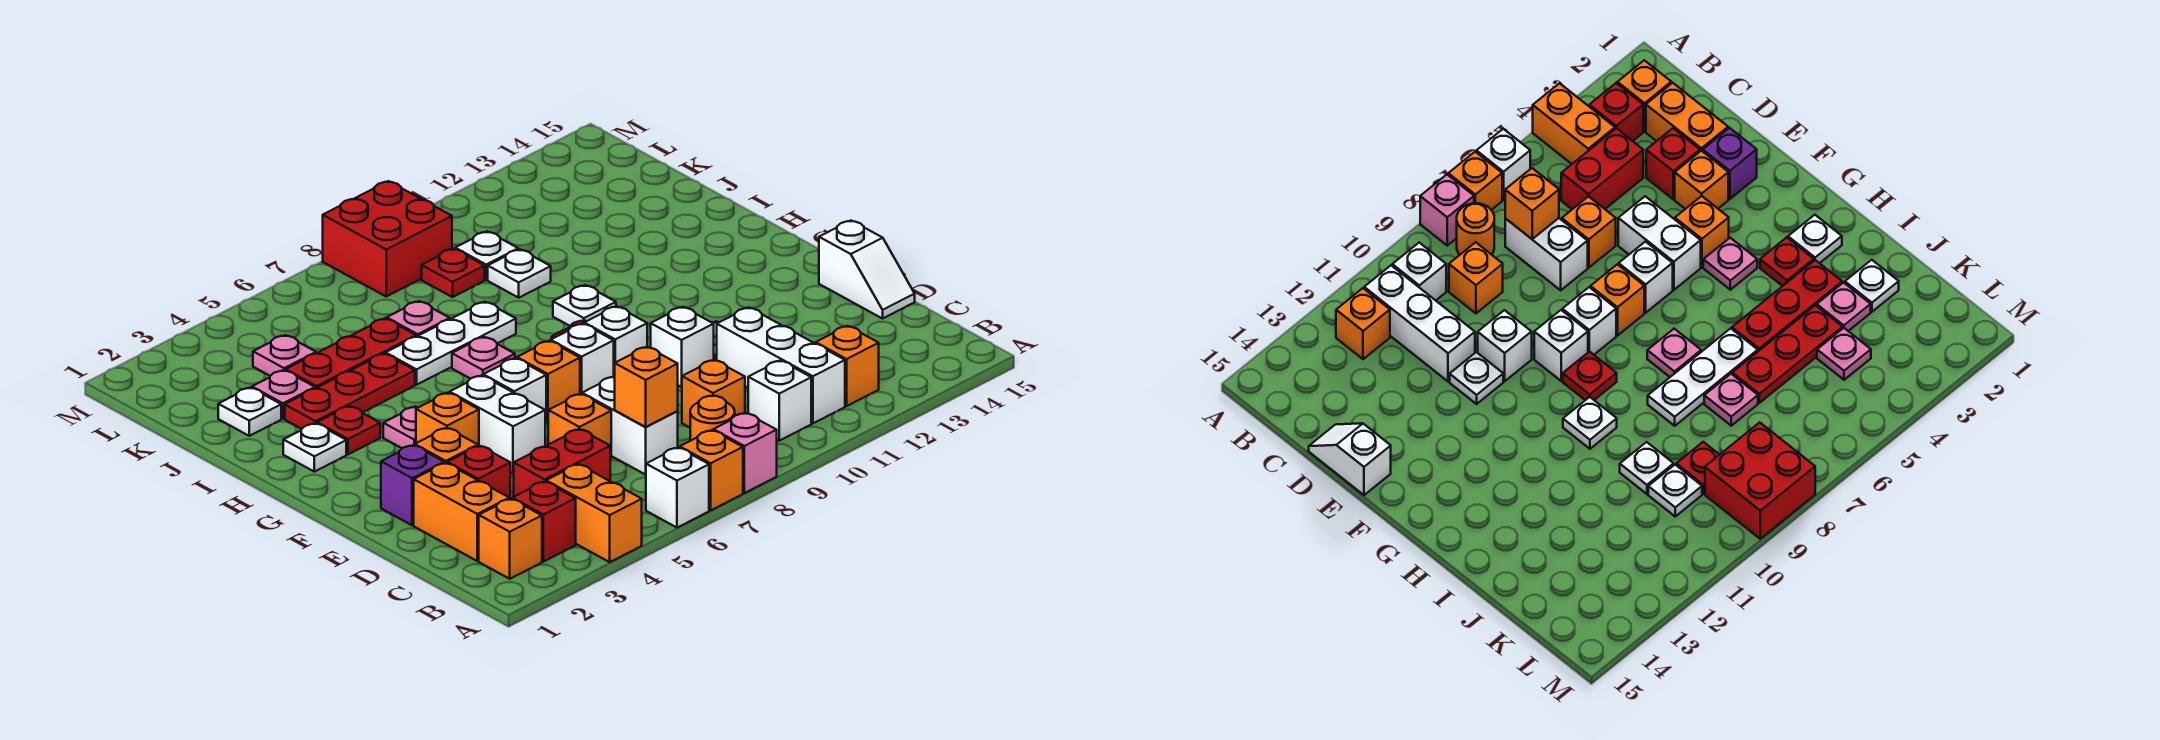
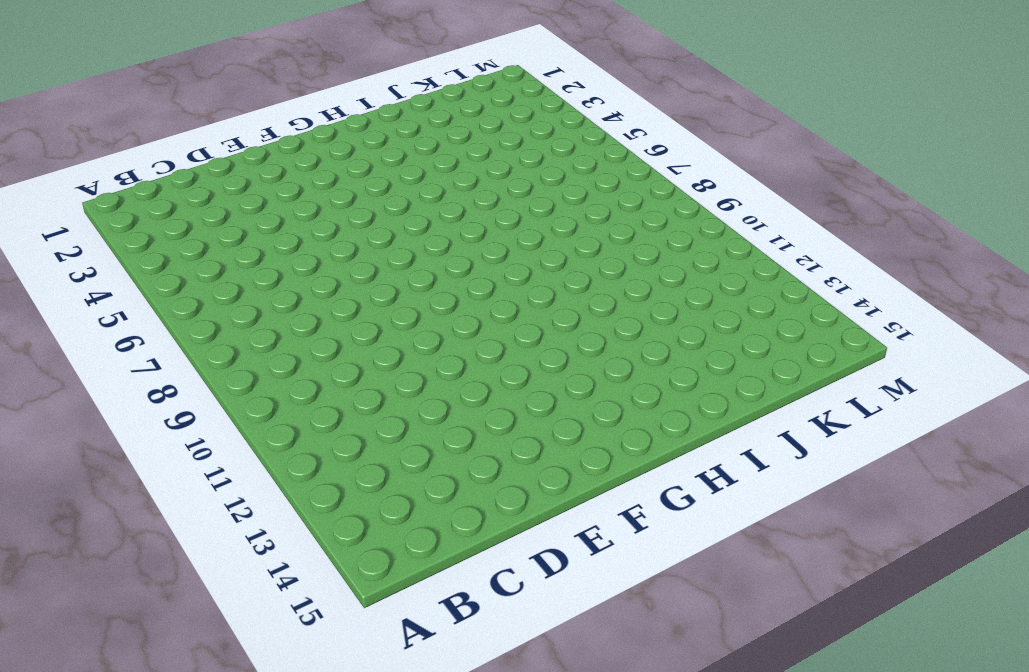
none -> orange brick A4:B4 level 1
none -> white brick A6 level 1
none -> orange brick A7 level 1
none -> pink brick A8 level 1

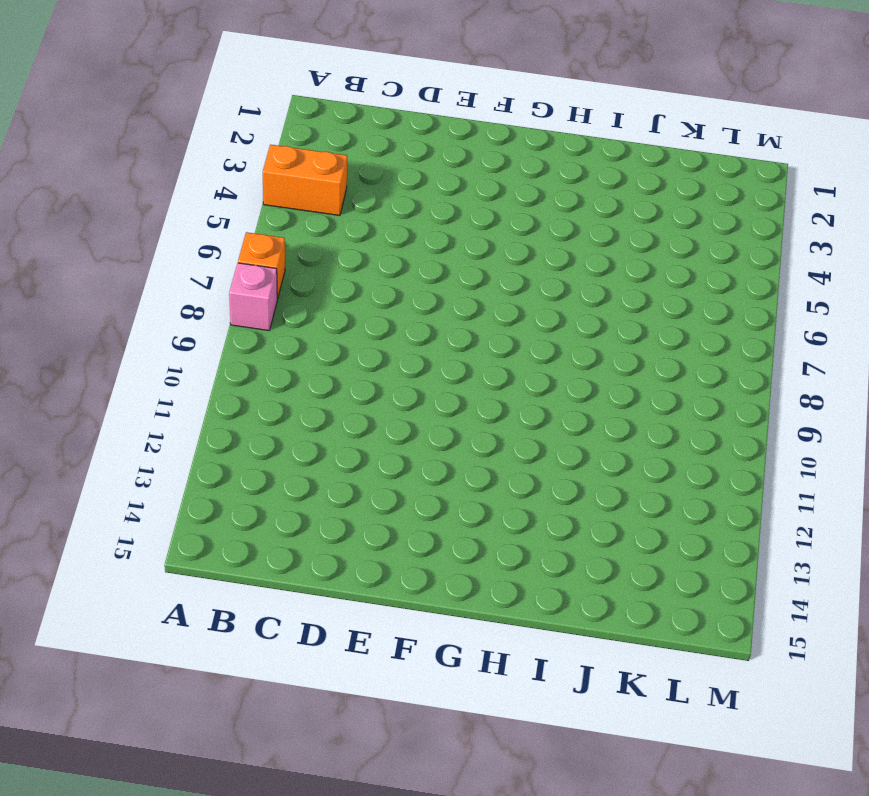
none -> white brick A6 level 1
none -> orange brick B2 level 1
none -> red brick B3 level 1
none -> orange round brick B8 level 1

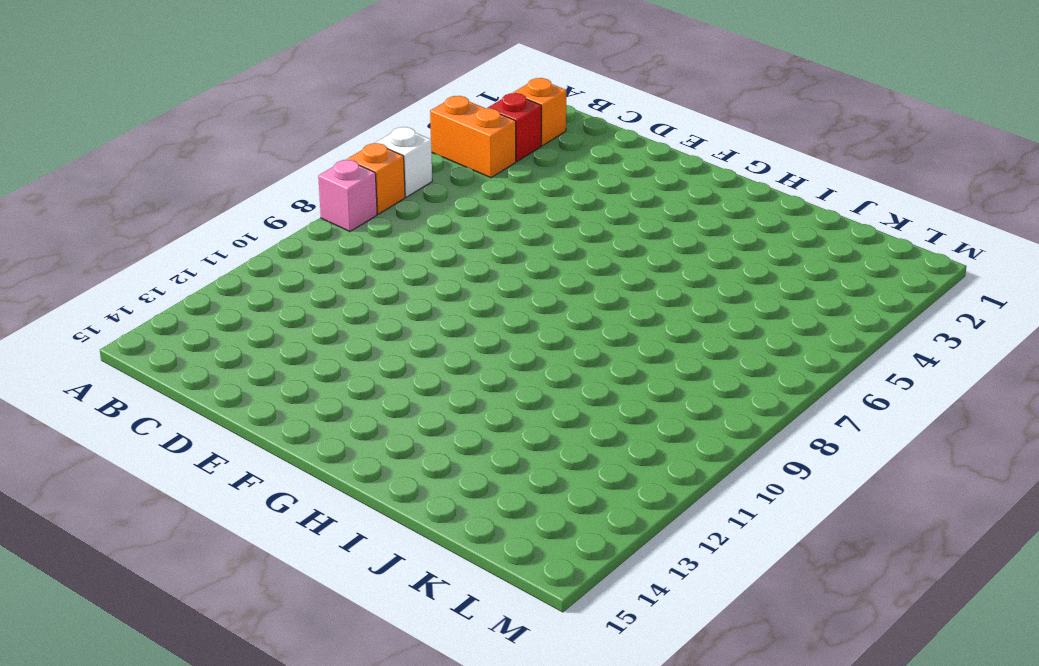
none -> orange round brick B8 level 1
none -> white brick B10 level 1
none -> white brick B11:D11 level 1
none -> orange brick B12 level 1

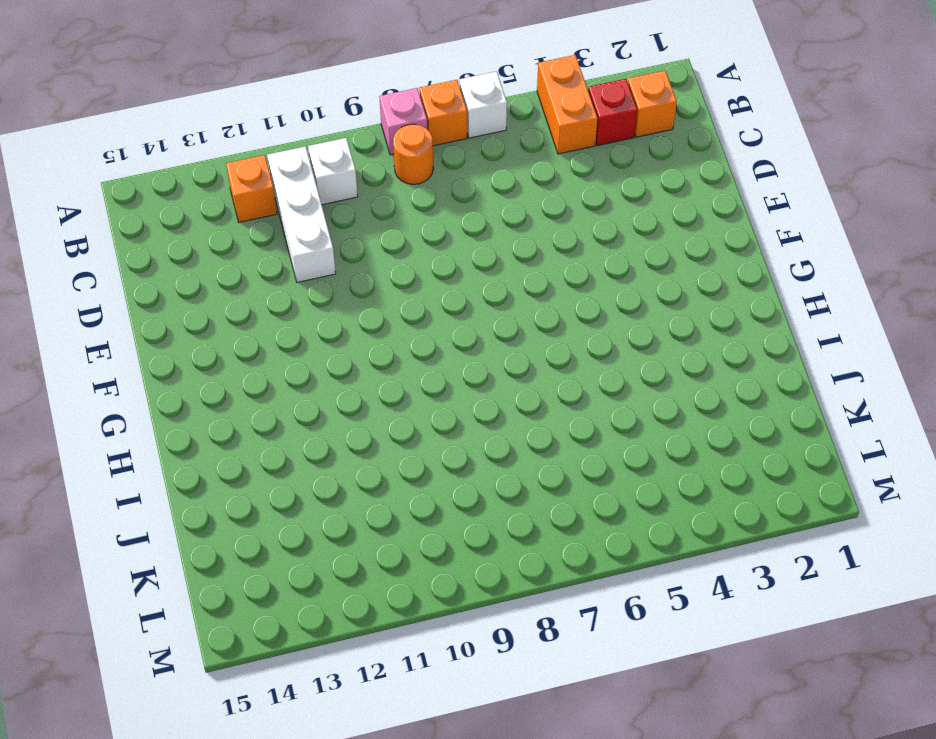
none -> orange brick C2:D2 level 1
none -> red brick C4:C5 level 1
none -> white brick C7:D7 level 1
none -> orange brick C9 level 1

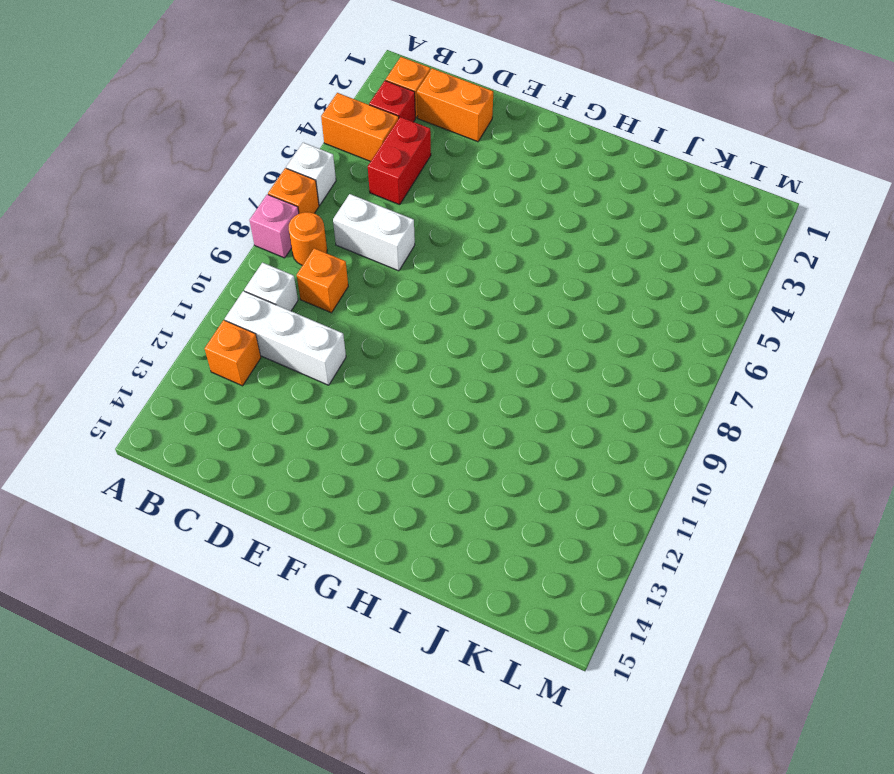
none -> red brick D3 level 1
none -> orange brick D6 level 1
none -> white slope D15:E15 level 1 top E
none -> purple brick E2 level 1

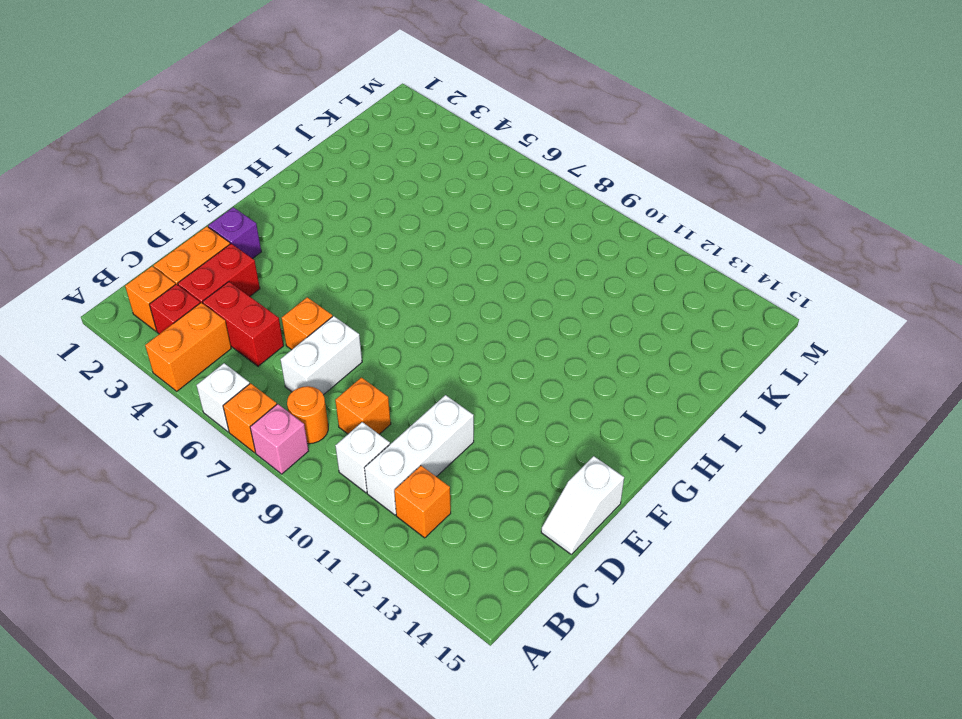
red brick C3:D3 level 1 -> red brick D3 level 1
none -> orange brick E3 level 1
none -> white brick E5:F5 level 1
none -> white brick E10 level 1
none -> white plate E11 level 1

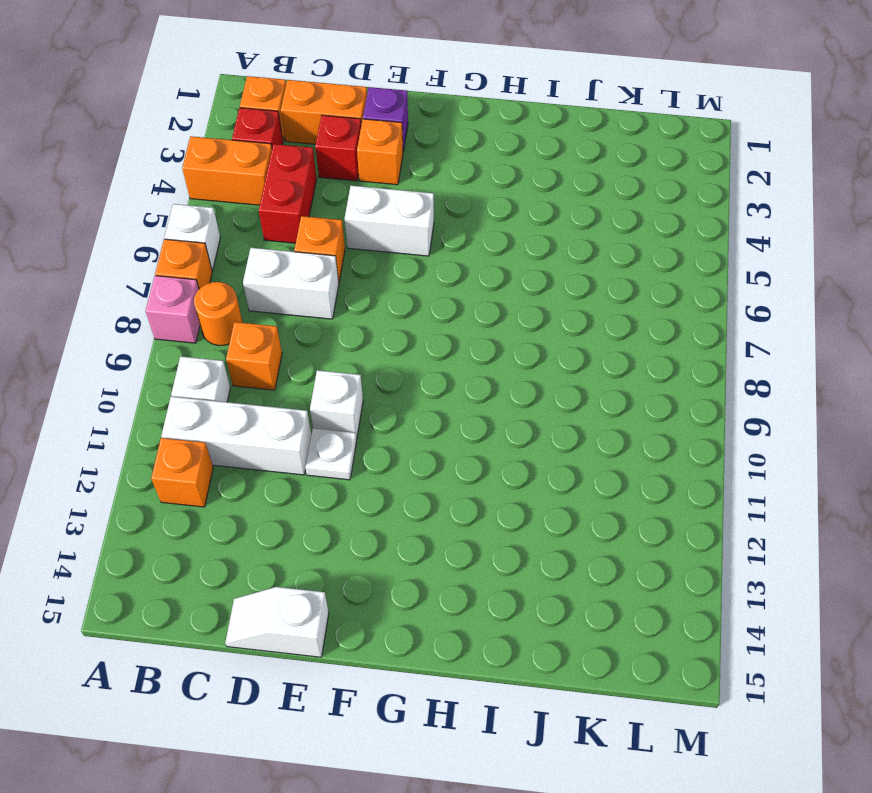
none -> orange brick F4 level 1
none -> white brick F6 level 1
none -> orange brick F7 level 1
none -> white brick F8 level 1

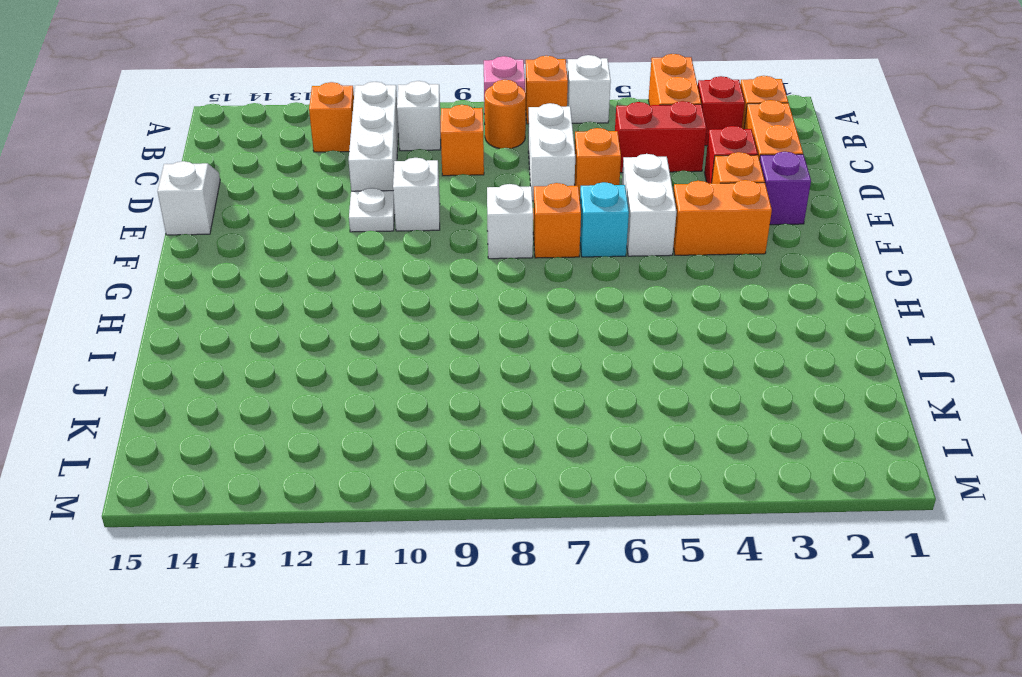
orange brick F3:F4 level 1 -> orange brick F4 level 1
cyan brick F6 level 1 -> white brick F6 level 1
none -> white brick F9 level 1
none -> pink plate G4 level 1
none -> red plate G9 level 1
none -> white plate H2 level 1

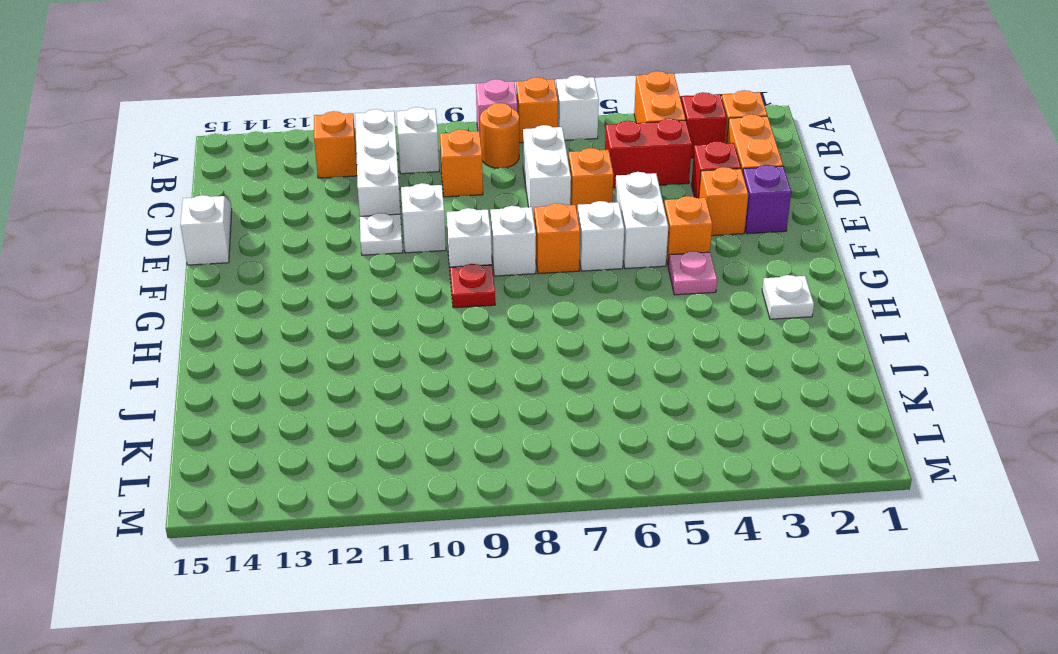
none -> red plate H3 level 1
none -> pink plate H7 level 1
none -> white plate H10 level 1
none -> red plate I3:I5 level 1

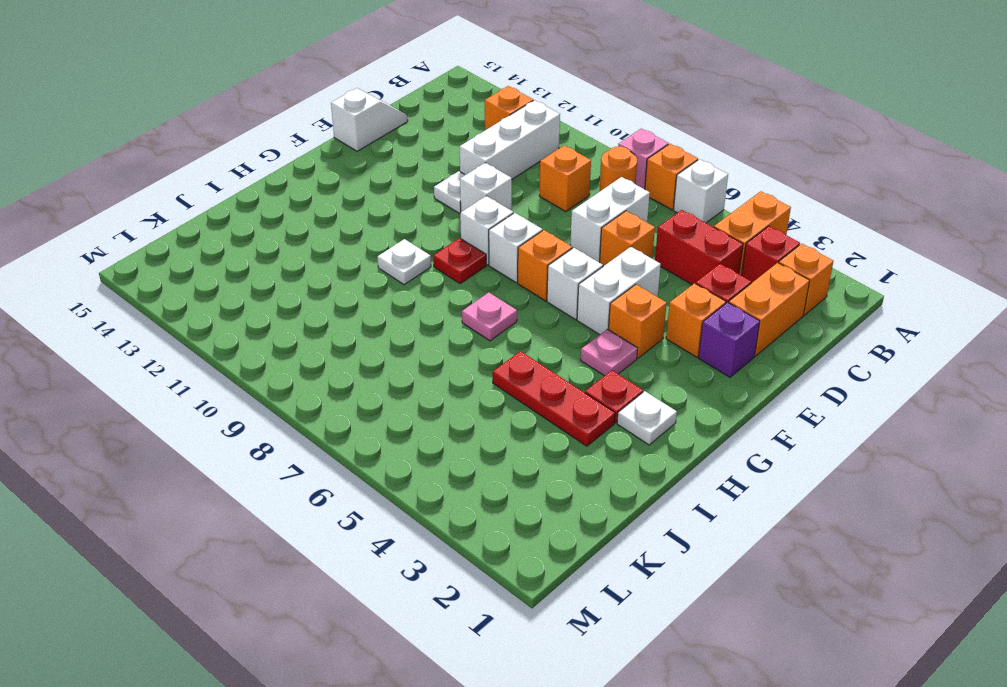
none -> white brick B10 level 1
none -> white plate I6:I8 level 1
none -> white plate J2 level 1
none -> pink plate J3 level 1

